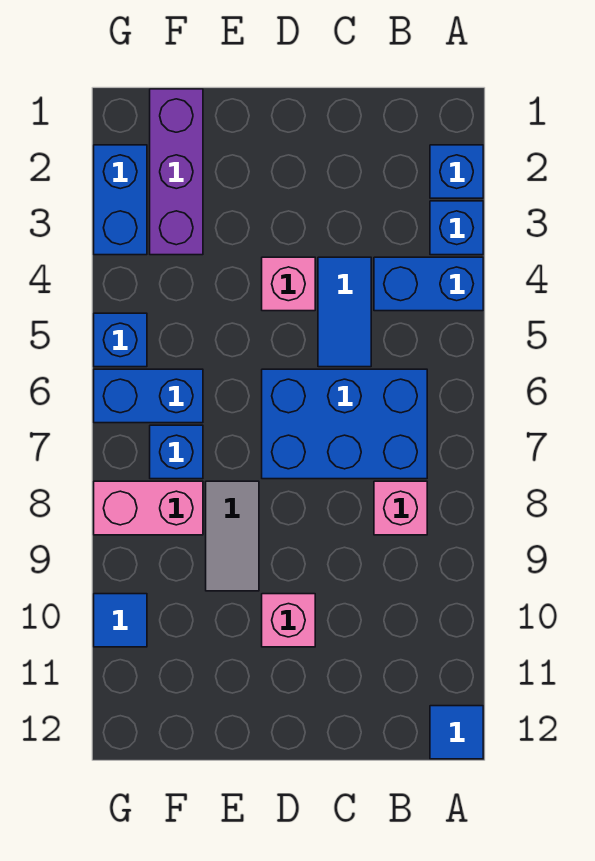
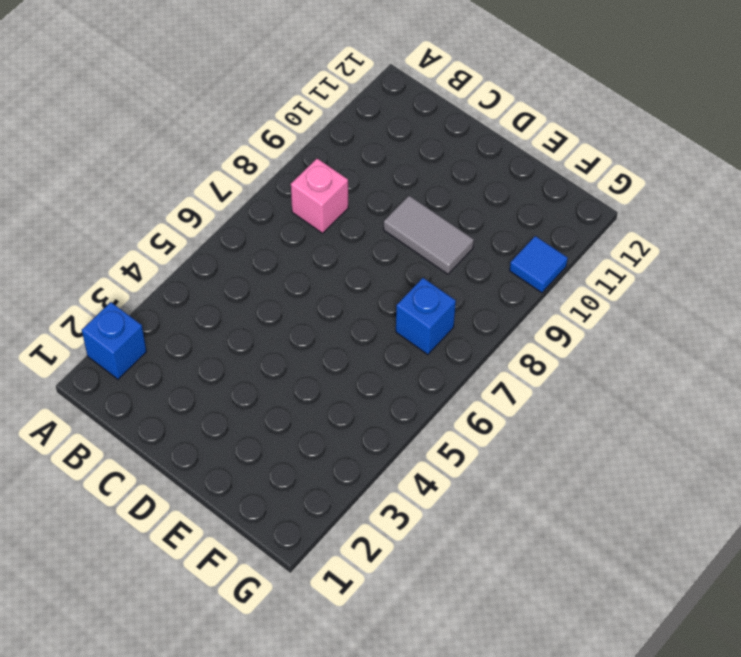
grey tile D9:E9 level 1 -> grey tile E8:E9 level 1
none -> blue brick A3 level 1
none -> blue brick A4:B4 level 1
none -> blue tile A12 level 1

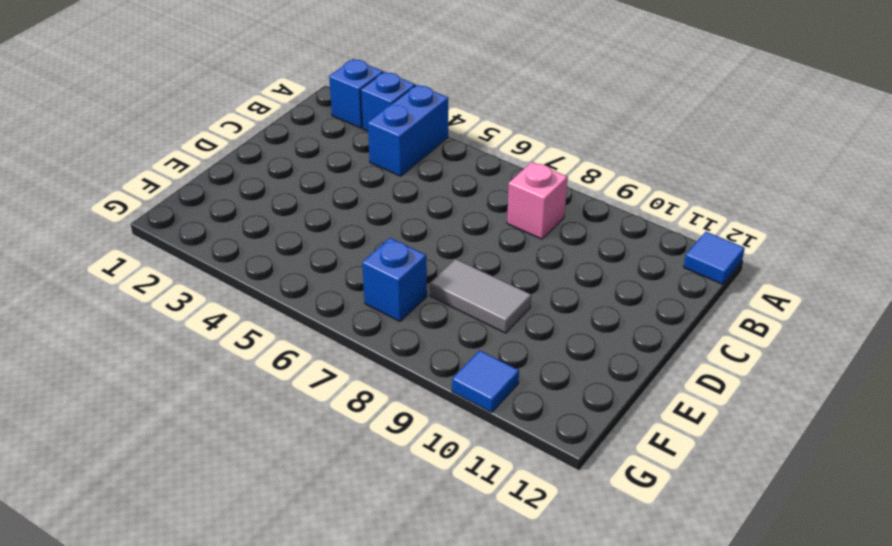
none -> blue brick B6:D7 level 1
none -> blue tile C4:C5 level 1
none -> pink brick D4 level 1

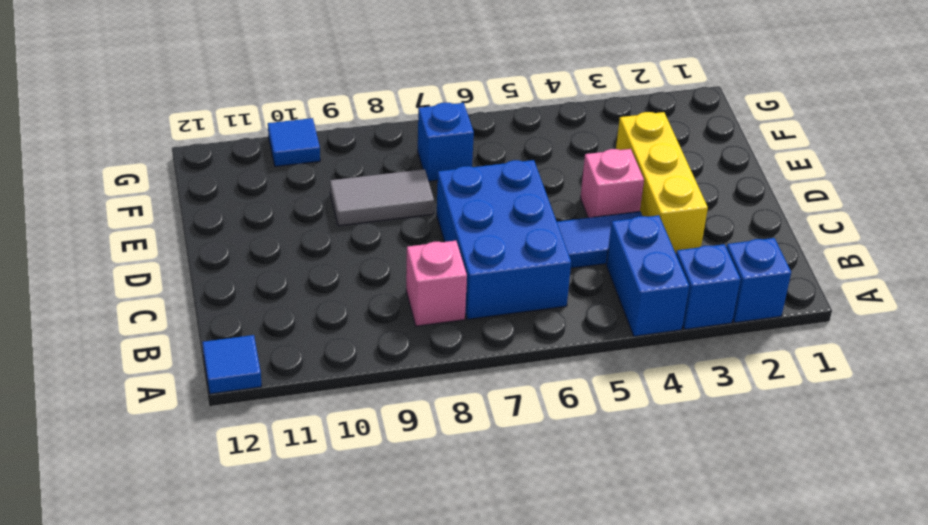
yellow brick C3:E3 level 1 -> none
none -> pink brick D10 level 1
none -> purple brick F1:F3 level 1
none -> blue brick F6:G6 level 1

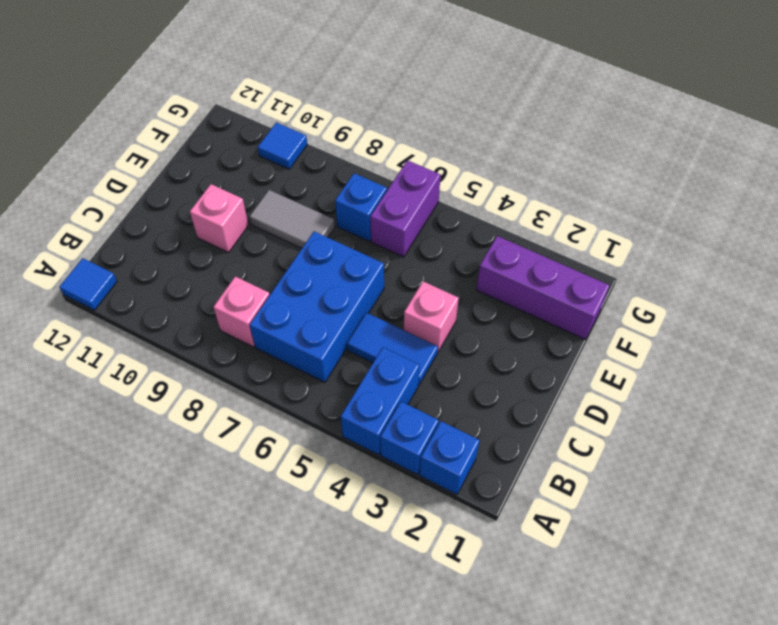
purple brick F6:G6 level 1 -> blue brick F6:G6 level 1
none -> pink brick F8:G8 level 1
none -> blue brick G2:G3 level 1
none -> blue brick G5 level 1

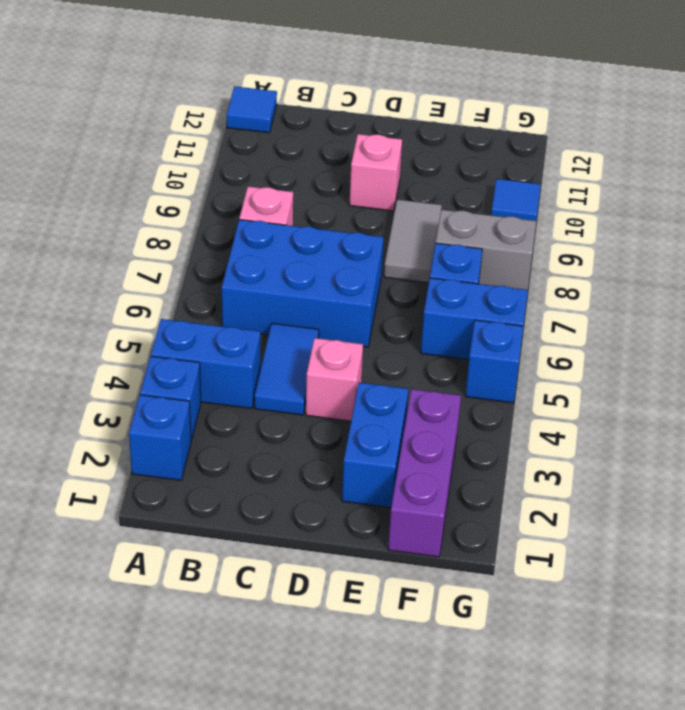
blue brick E2:E3 level 1 -> blue brick G2:G3 level 1
grey brick F8:G8 level 1 -> pink brick F8:G8 level 1

